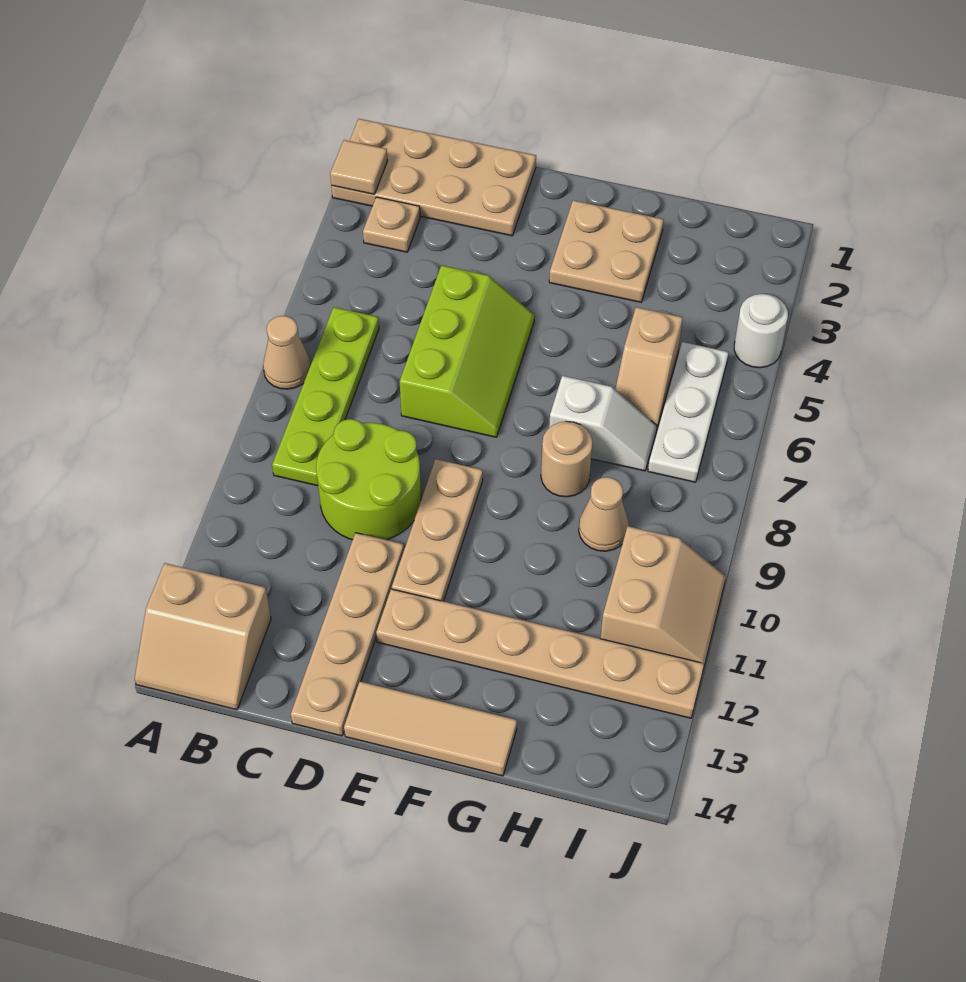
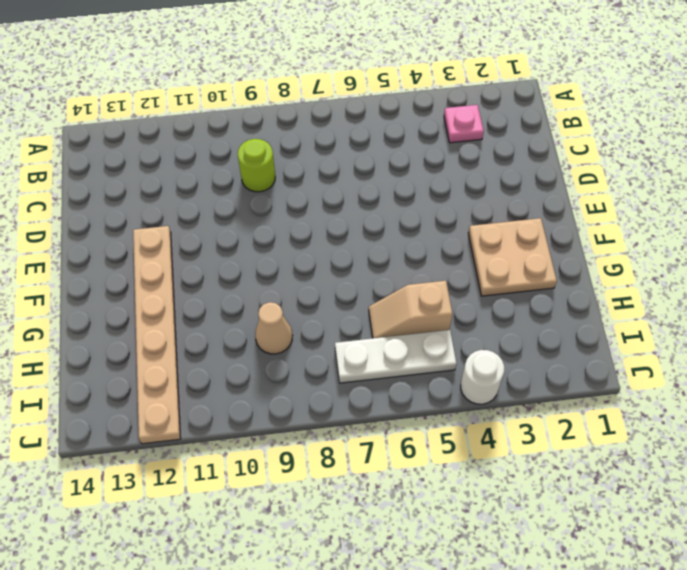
pink plate B3 level 1 -> tan plate B3 level 1
lime round brick C9 level 1 -> lime round brick C9:D10 level 1
none -> tan plate A1:D2 level 1
none -> tan cone A7 level 1
none -> tan slope A13:B14 level 1 top 13

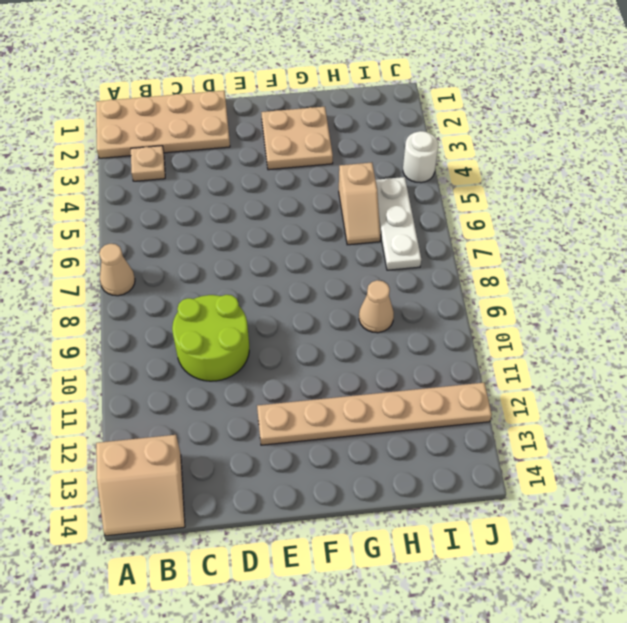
none -> lime plate B6:B9 level 1
none -> lime slope D5:E7 level 1 top D
none -> tan plate D11:D14 level 1

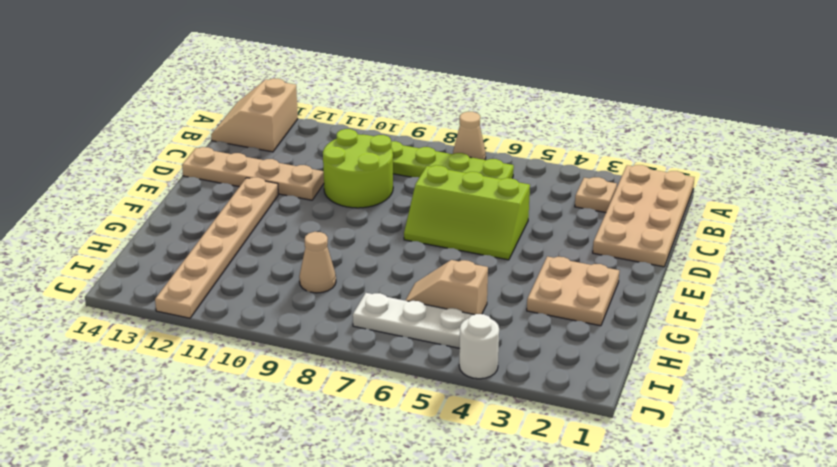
none -> tan plate E9:E11 level 1
none -> tan tile E14:G14 level 1
none -> white slope G7:H7 level 1 top G

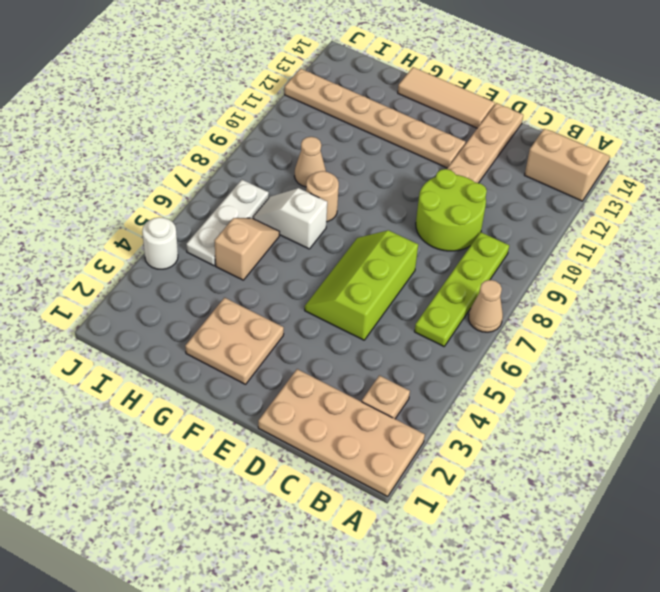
none -> tan plate E9:E11 level 1
none -> tan slope I10:J11 level 1 top I
none -> tan tile A2 level 2

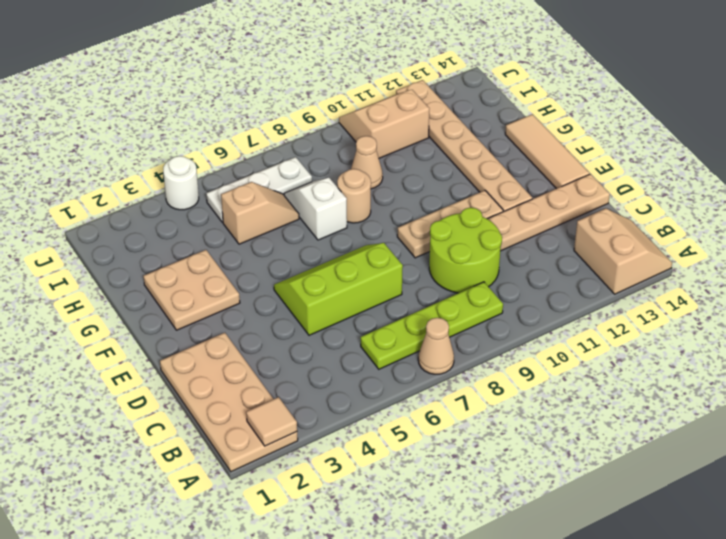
none -> tan plate B3 level 1

